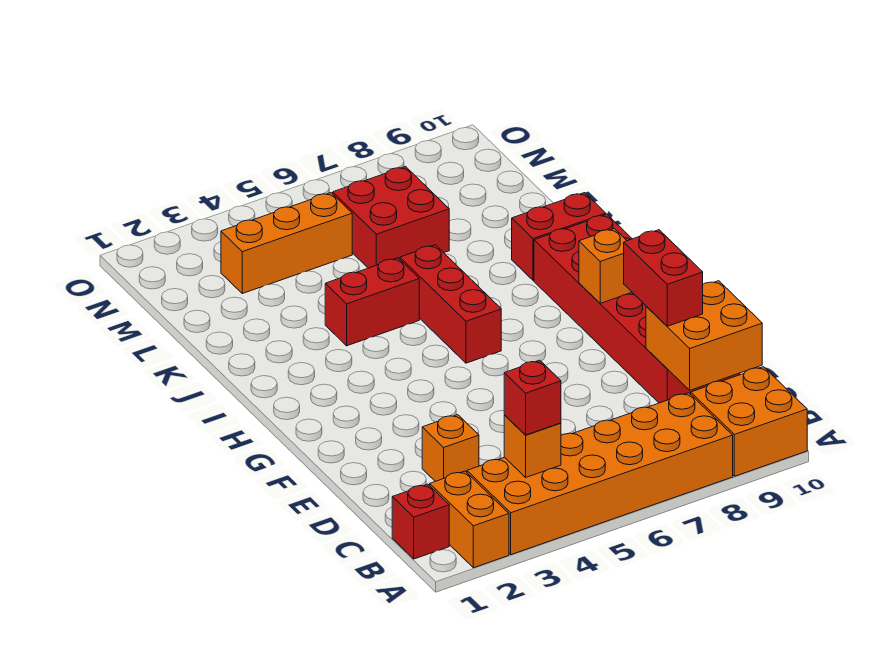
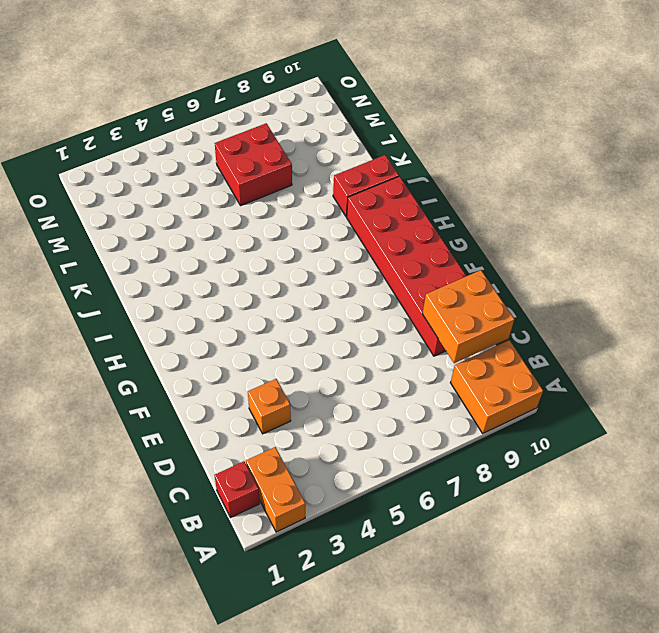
none -> orange brick A3:B8 level 1
none -> red brick H6:J6 level 1
none -> red brick J4:J5 level 1

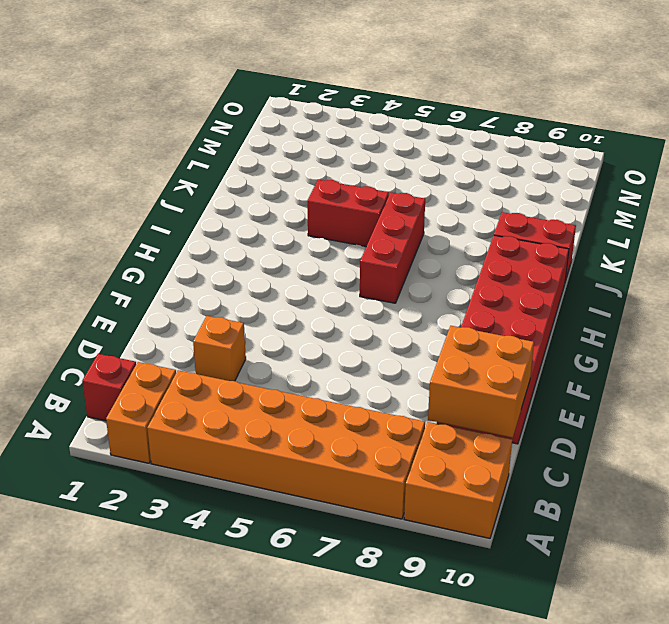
none -> red brick L6:M7 level 1
none -> orange brick M3:M5 level 1
none -> orange brick B4 level 2

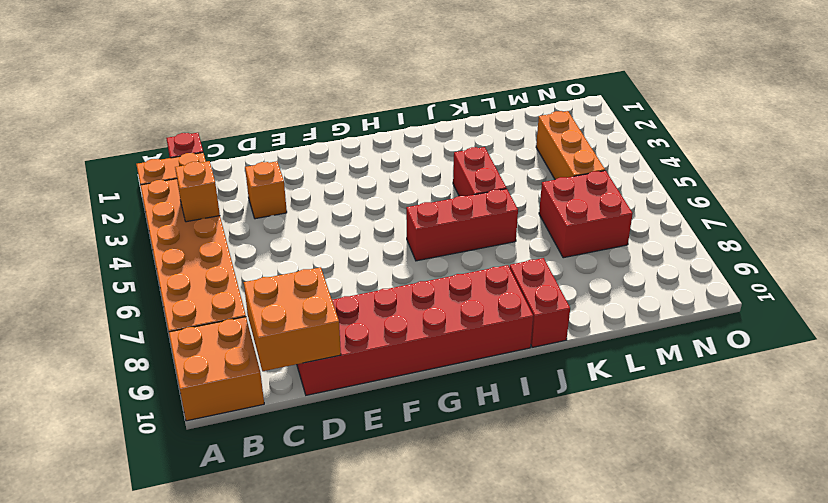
none -> orange brick G9 level 2
none -> red brick B4 level 3
none -> red brick D9:E9 level 3

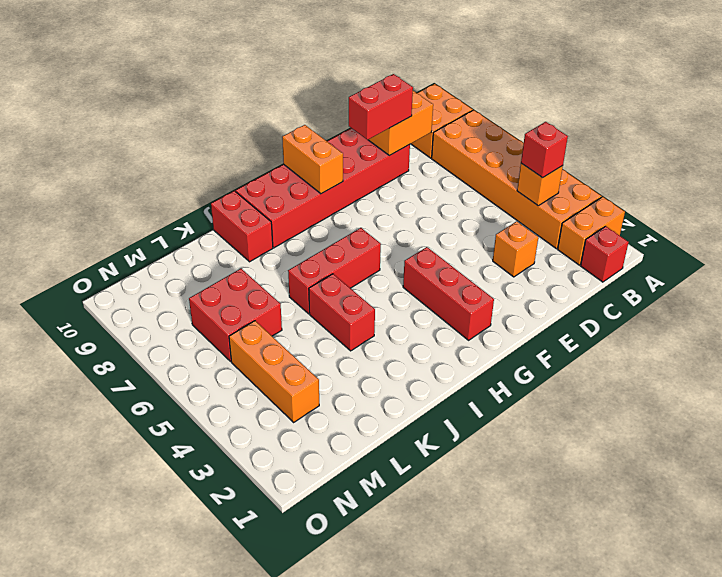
red brick G2:G4 level 1 -> none
orange brick G9:G10 level 2 -> orange brick G9 level 2

